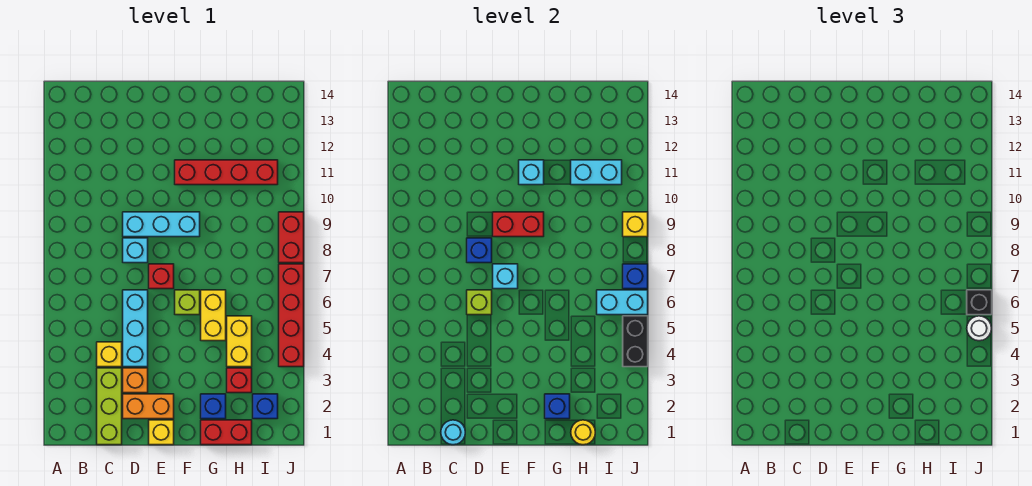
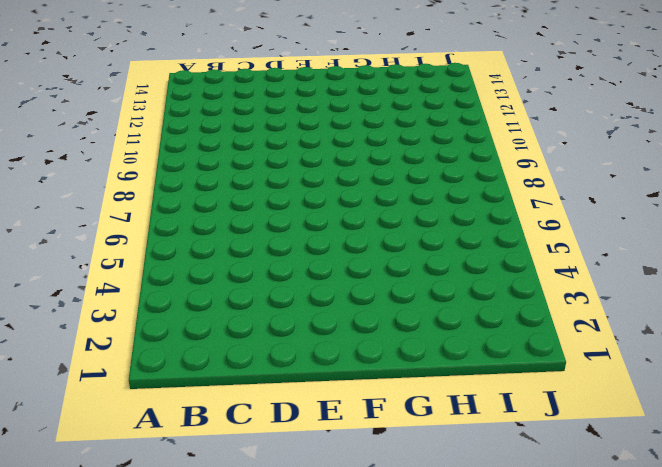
none -> lime brick C1:C3 level 1
none -> yellow brick C4 level 1
none -> orange brick D2:E2 level 1
none -> orange brick D3 level 1

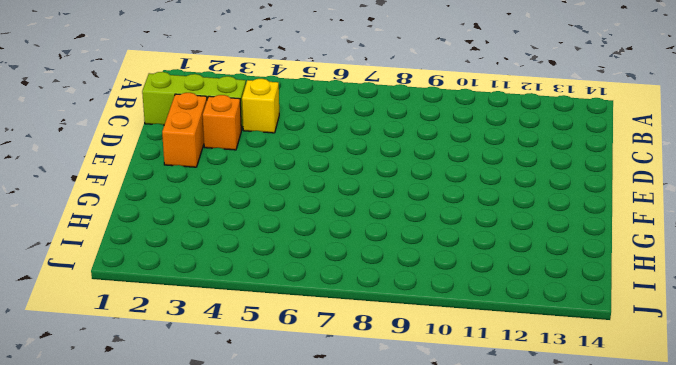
none -> cyan brick D4:D6 level 1
none -> cyan brick D8 level 1
none -> cyan brick D9:F9 level 1
none -> yellow brick E1 level 1

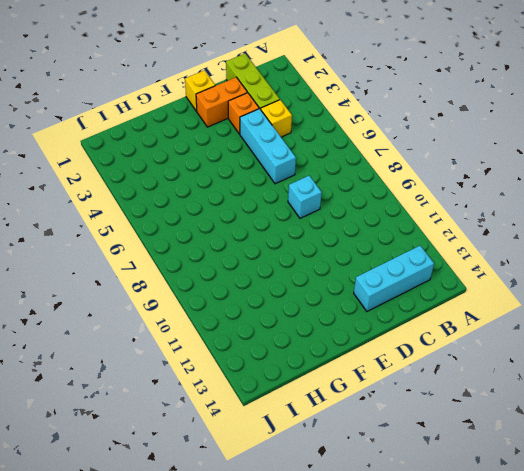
cyan brick B13:D13 level 1 -> cyan brick D9:F9 level 1
none -> red brick E7 level 1
none -> lime brick F6 level 1
none -> red brick F11:I11 level 1
none -> red brick G1:H1 level 1

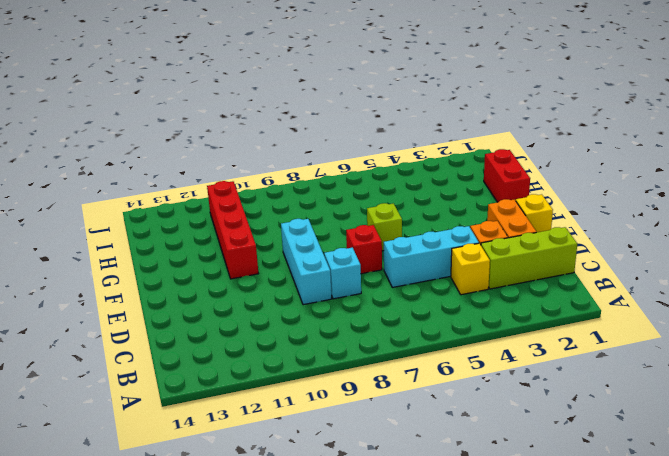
none -> blue brick G2 level 1
none -> yellow brick G5:G6 level 1
none -> red brick H3 level 1
none -> yellow brick H4:H5 level 1

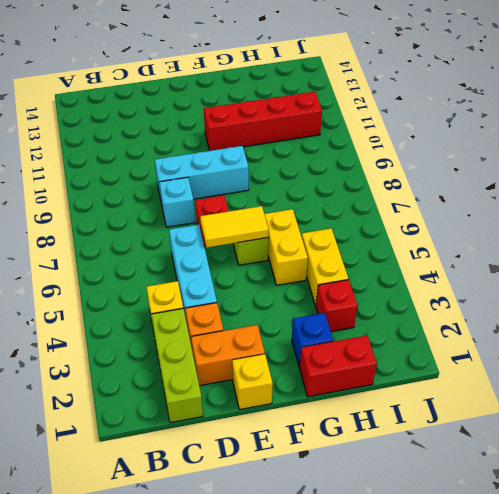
yellow tile E6:F6 level 2 -> none
none -> blue brick I2 level 1
none -> red brick J4:J7 level 1
none -> red brick J8:J9 level 1
none -> cyan round brick C1 level 2

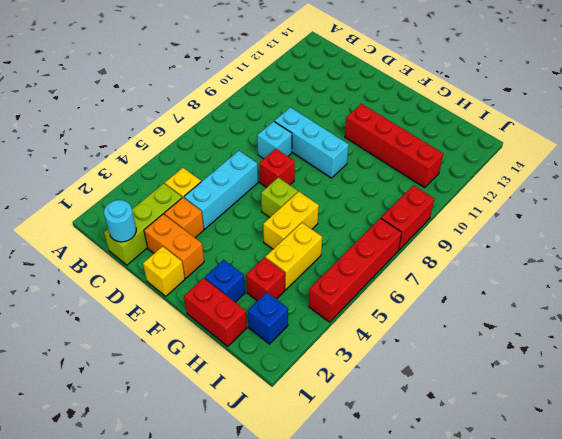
none -> lime brick D6 level 2
none -> blue brick D8 level 2
none -> cyan brick E7 level 2
none -> red brick E9:F9 level 2

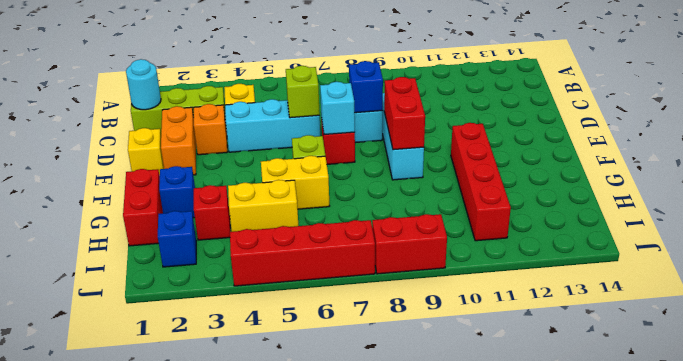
none -> cyan brick F11 level 2
none -> blue brick G2 level 2
none -> yellow round brick H1 level 2
none -> cyan brick H11:I11 level 2

